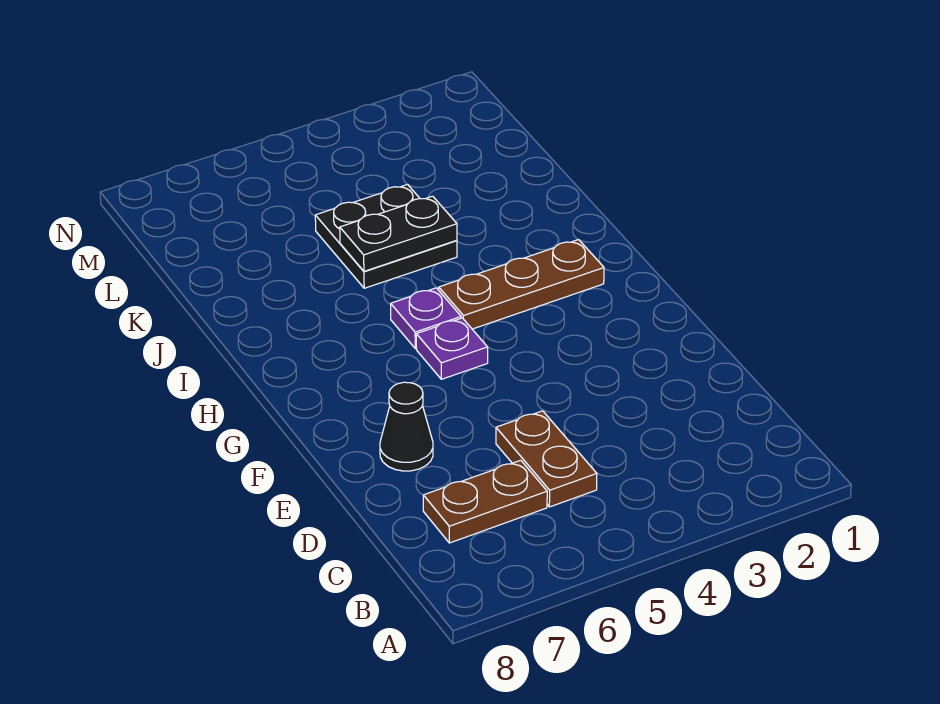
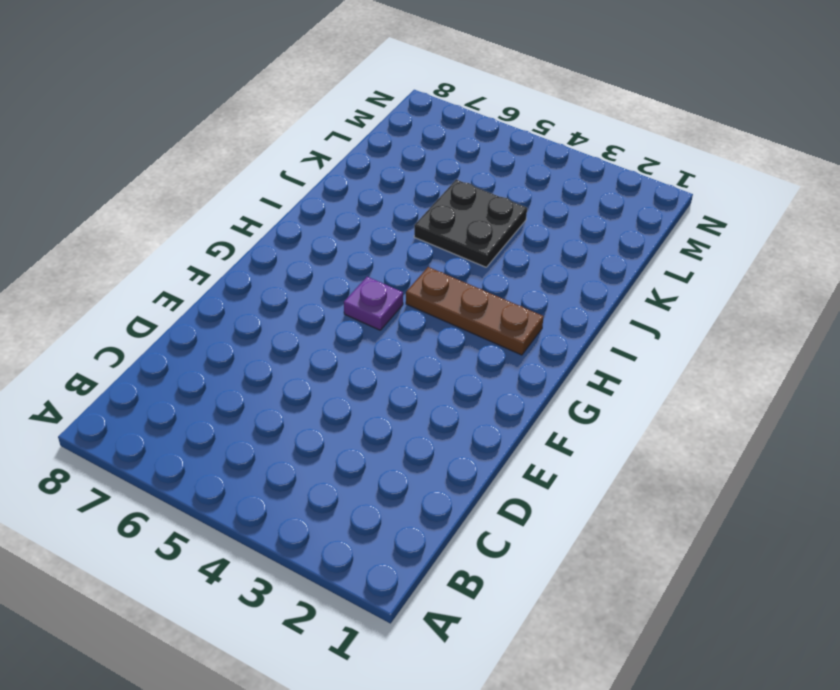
none -> brown plate C5:D5 level 1
none -> brown plate C6:C7 level 1

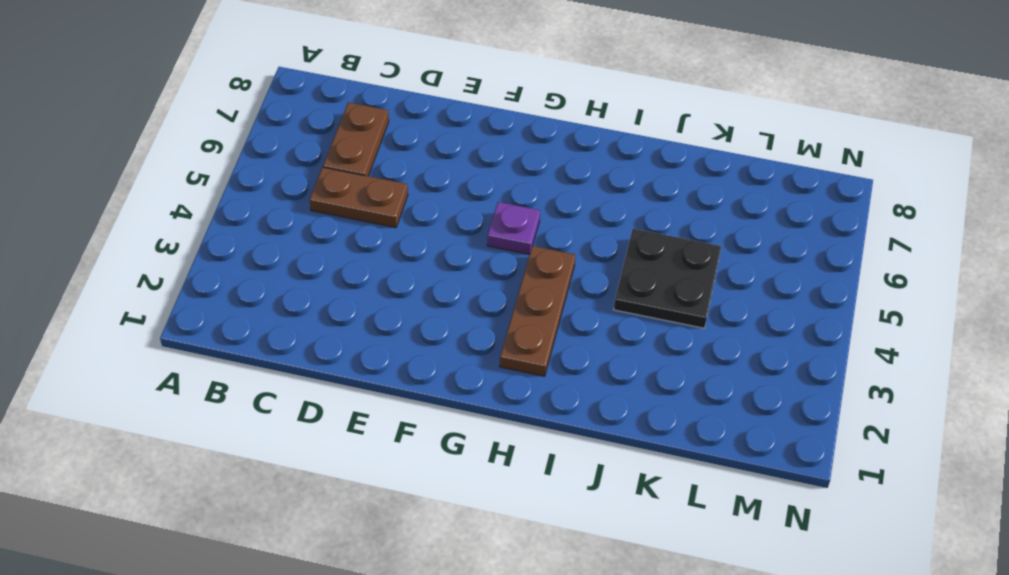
none -> black cone E7 level 1
none -> purple plate H5 level 1

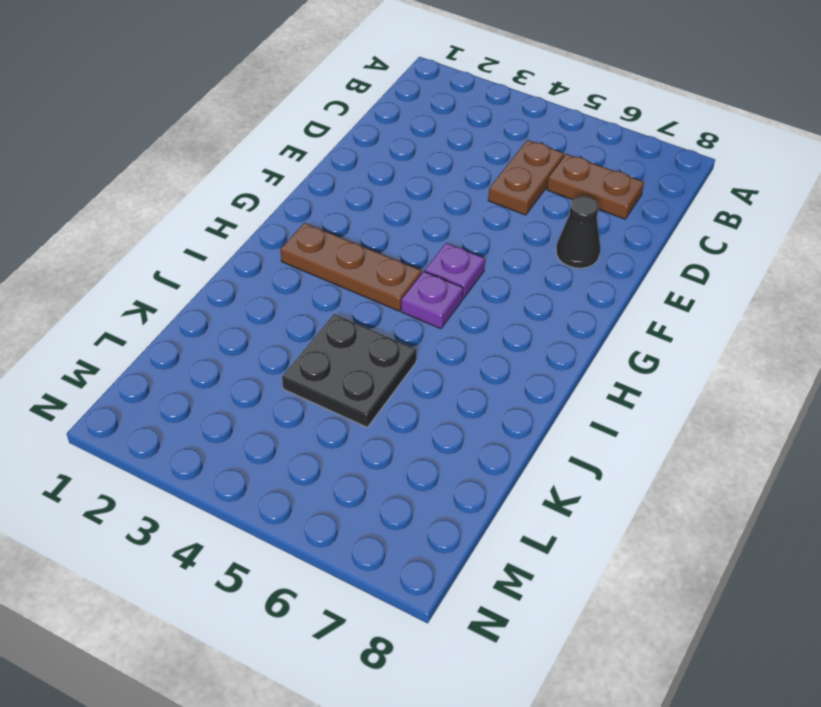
none -> black plate J4:J5 level 2

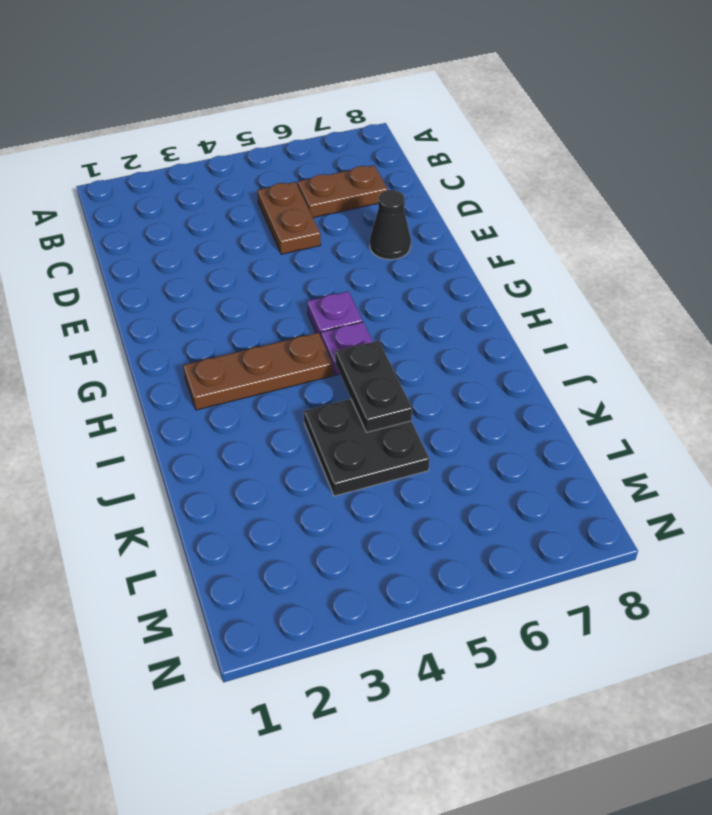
black plate I5:J5 level 2 -> black plate J4:J5 level 2

